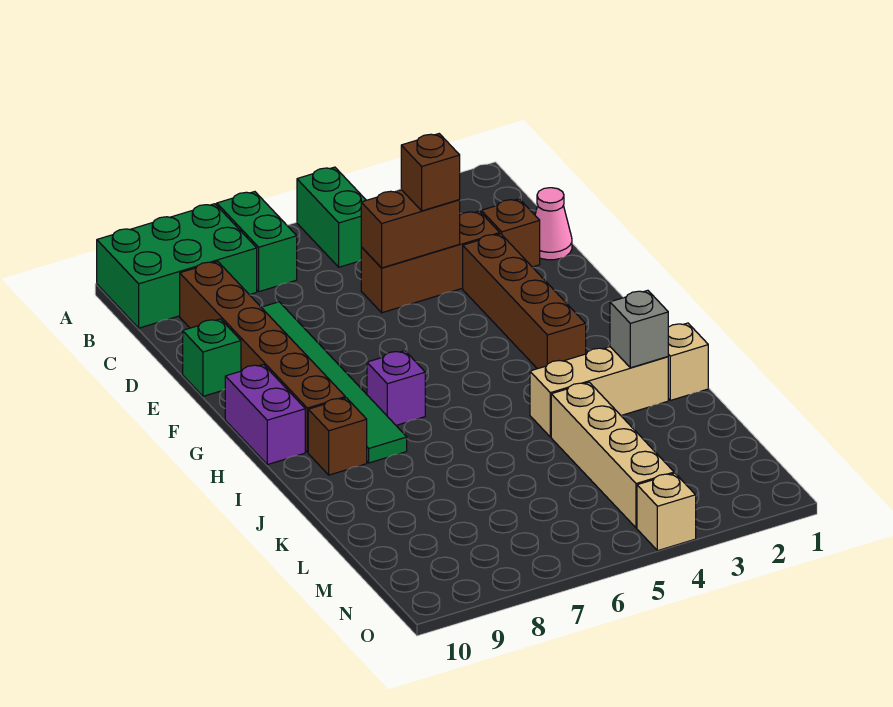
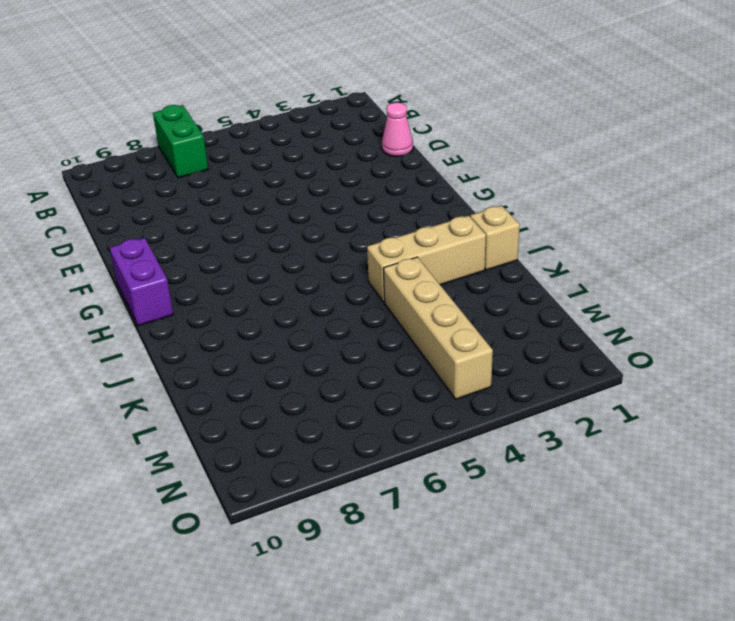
none -> green brick A5:B5 level 1
none -> green brick A8:B10 level 1
none -> brown brick C9:H9 level 1

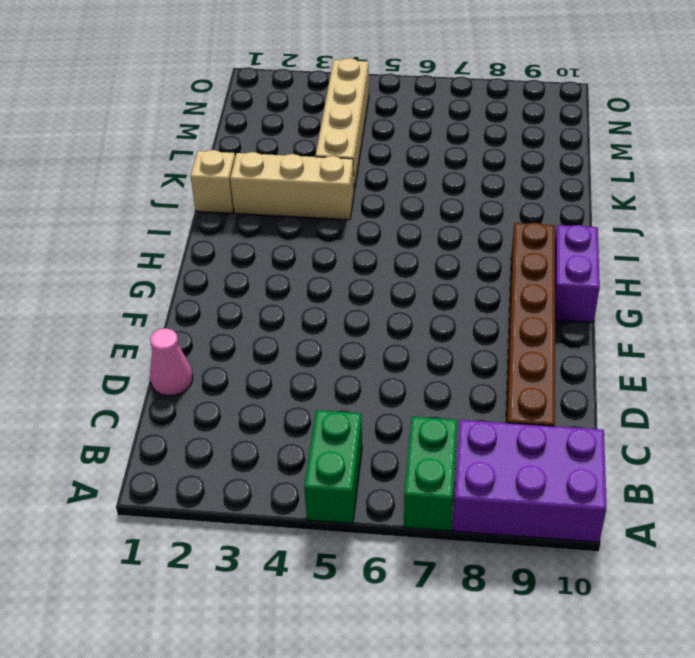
purple brick A8:B10 level 1 -> green brick A8:B10 level 1
none -> brown brick D2 level 1
none -> brown brick D3:D5 level 1
none -> green tile D8:I8 level 1

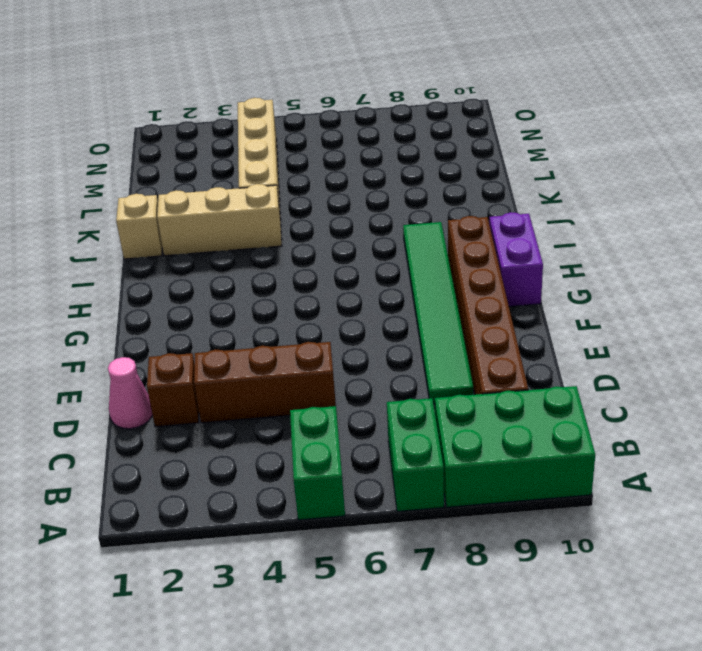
none -> brown brick E3:H3 level 1
none -> green brick E10 level 1
none -> purple brick H7 level 1

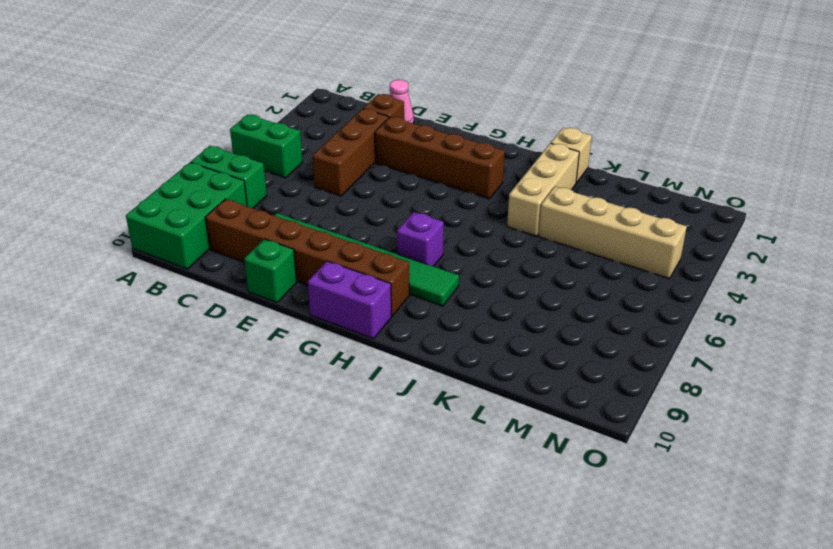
none -> brown brick I9 level 1
none -> tan brick O4 level 1
none -> brown brick D4:D5 level 2

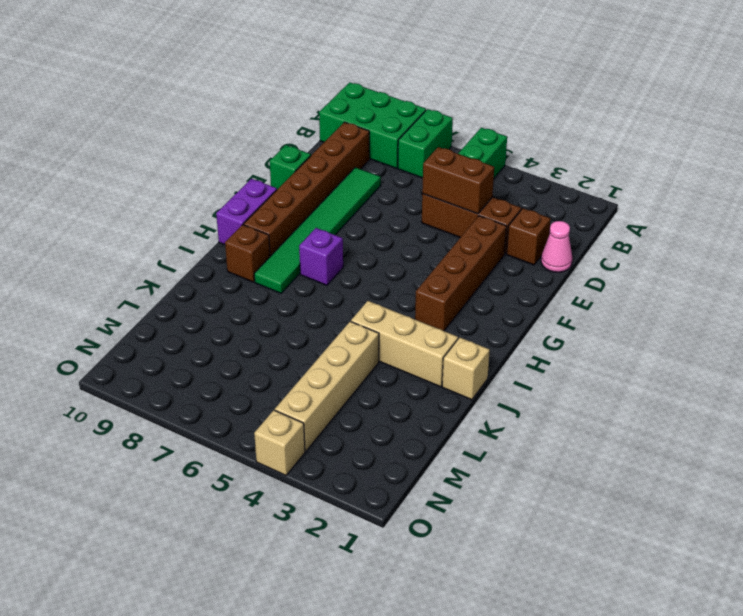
none -> grey brick J2 level 2
none -> brown brick D4 level 3

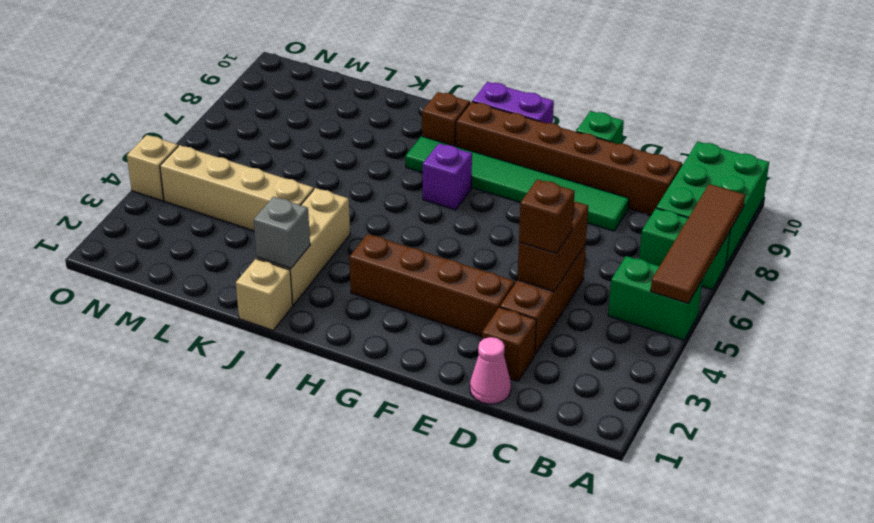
brown tile A5:A8 level 2 -> none

